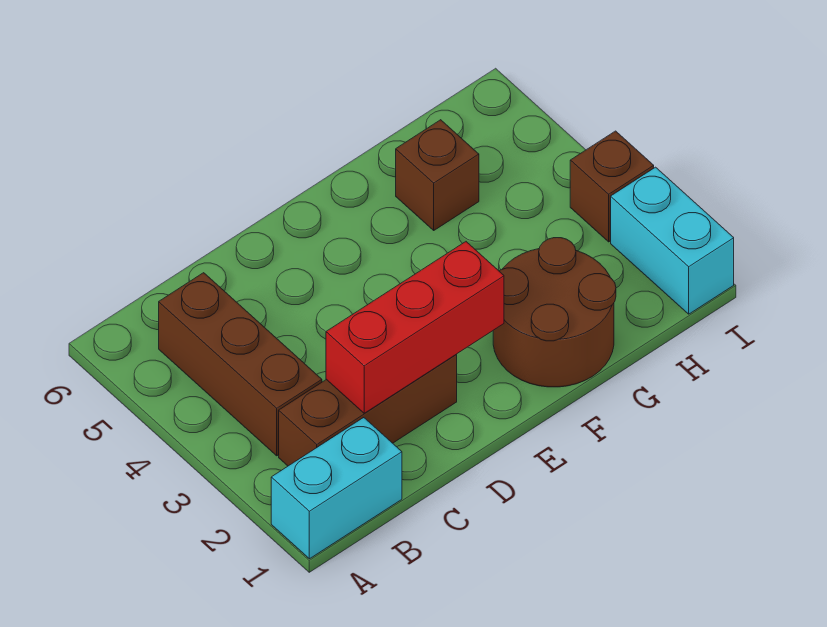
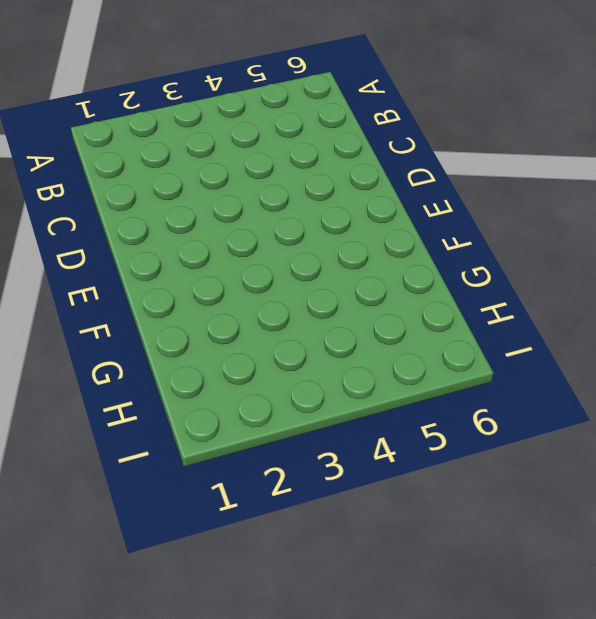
none -> cyan brick A1:B1 level 1
none -> brown brick B2:D2 level 1

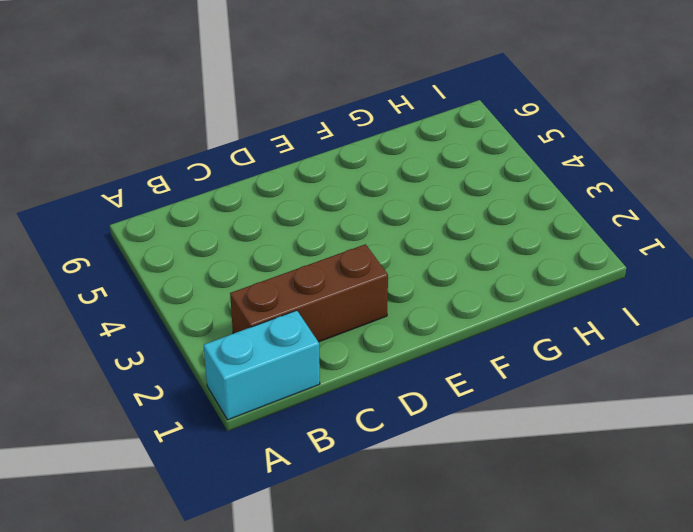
none -> brown brick B3:B5 level 1
none -> brown round brick F1:G2 level 1

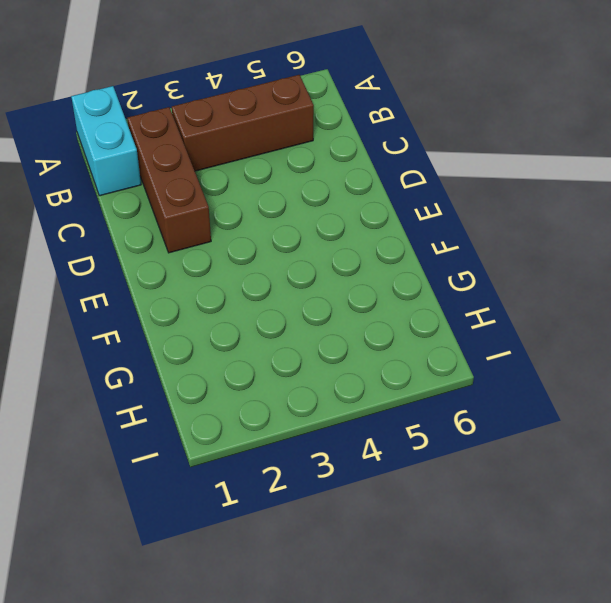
none -> brown round brick F1:G2 level 1
none -> brown brick G5 level 1

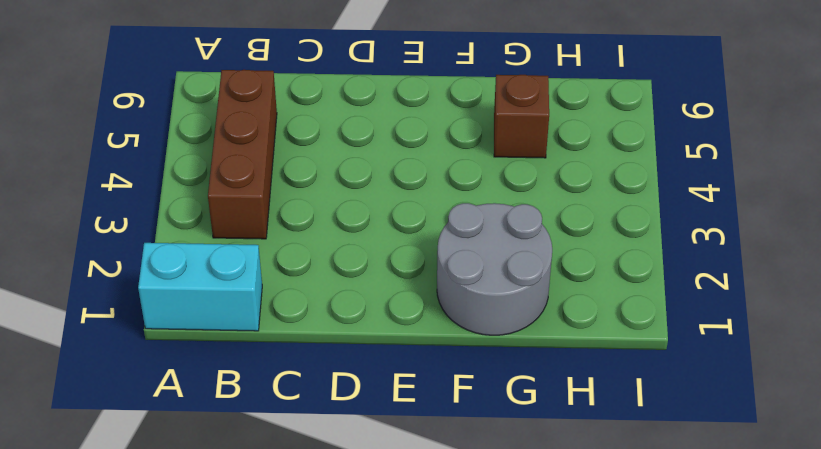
grey round brick F1:G2 level 1 -> brown round brick F1:G2 level 1
none -> brown brick B2:D2 level 1
none -> cyan brick I1:I2 level 1

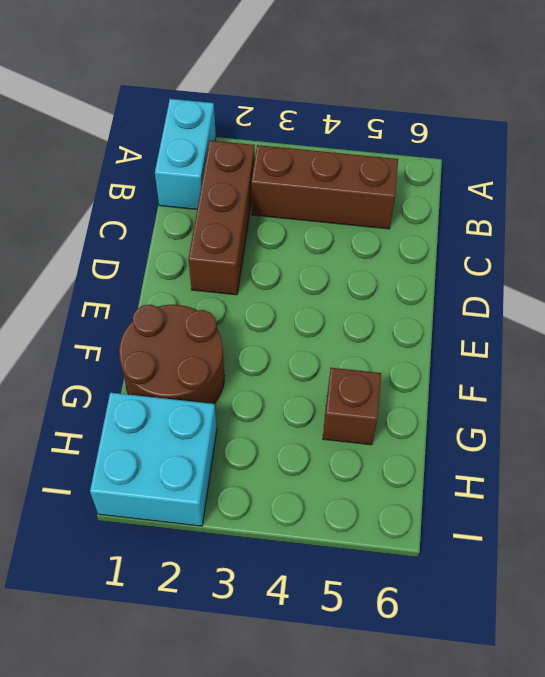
cyan brick H1:I2 level 1 -> cyan brick I1:I2 level 1
none -> brown brick I3 level 1
none -> red brick C2:E2 level 2

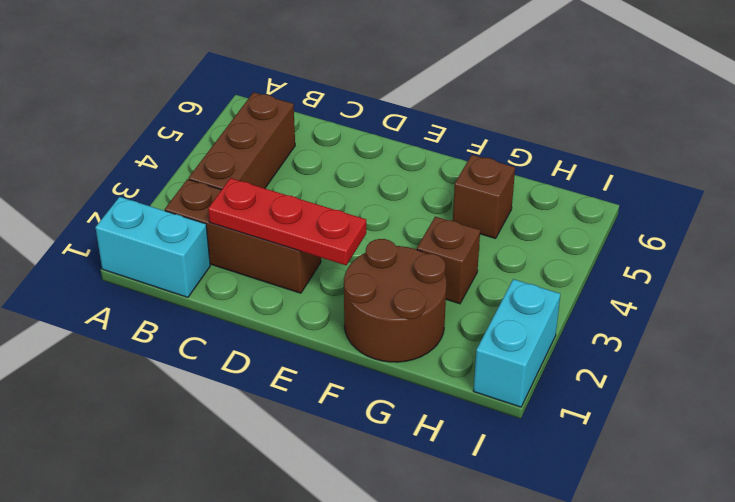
red plate C2:E2 level 2 -> red brick C2:E2 level 2
brown brick G3 level 1 -> brown brick I3 level 1

